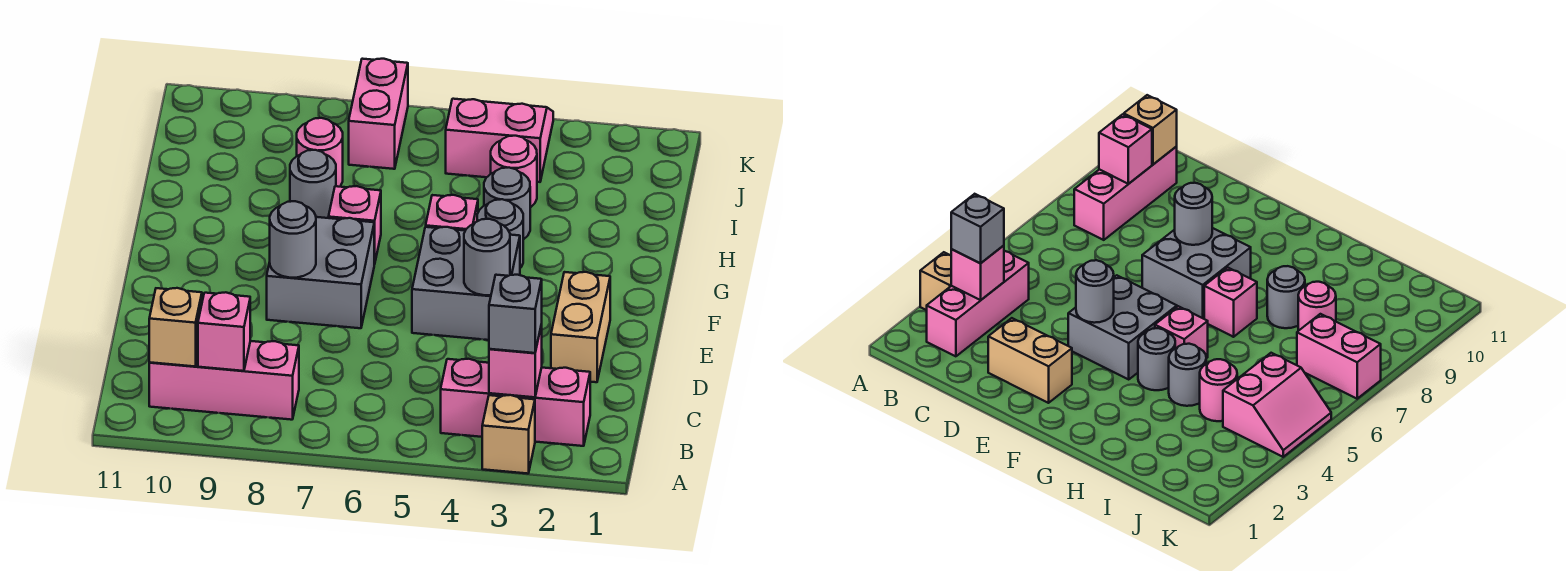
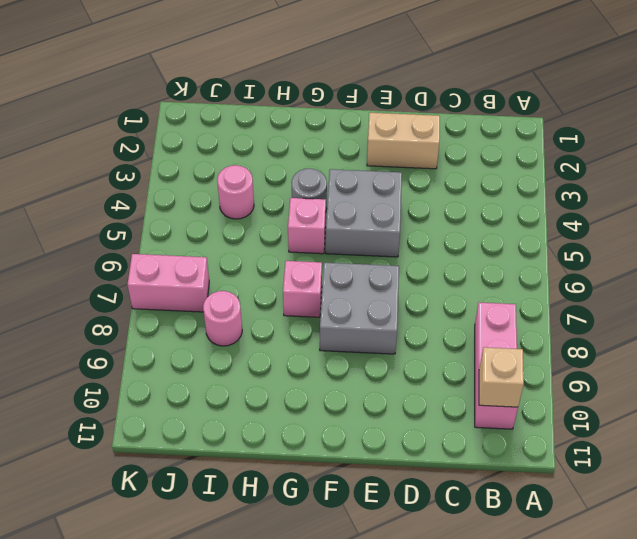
none -> tan brick A3 level 1
none -> pink brick B2:B4 level 1
none -> grey round brick H4 level 1

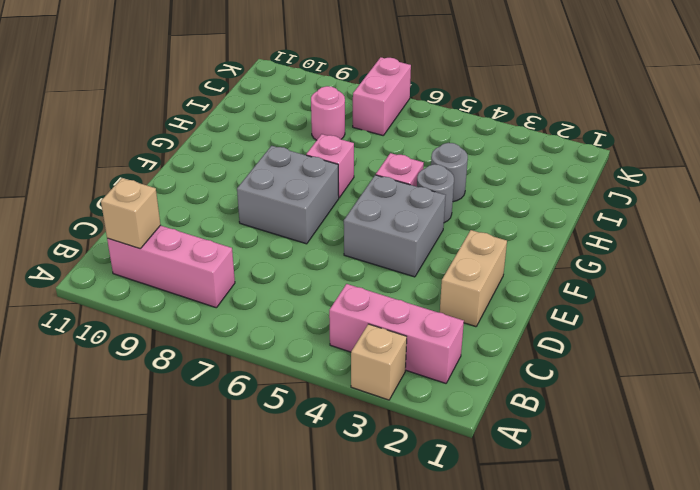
none -> grey round brick H8 level 1
none -> pink round brick I4 level 1
none -> pink slope J4:K5 level 1 top J

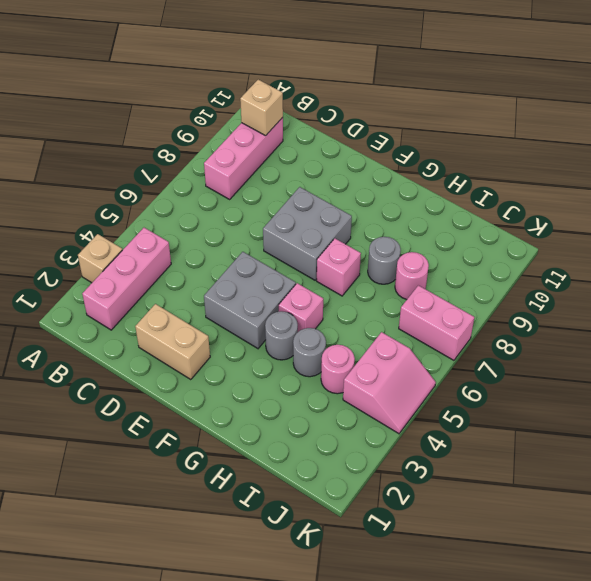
none -> pink brick B3 level 2
none -> pink brick B9 level 2
none -> grey round brick E4 level 2

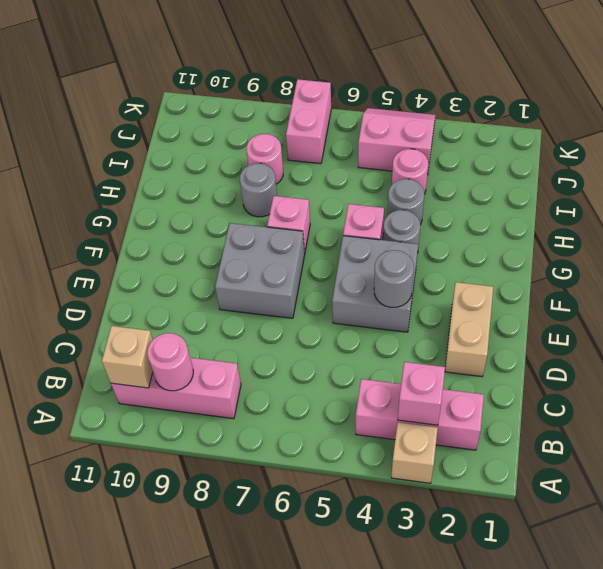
pink round brick B9 level 2 -> pink brick B9 level 2
none -> grey round brick E8 level 2
none -> grey brick B3 level 3

